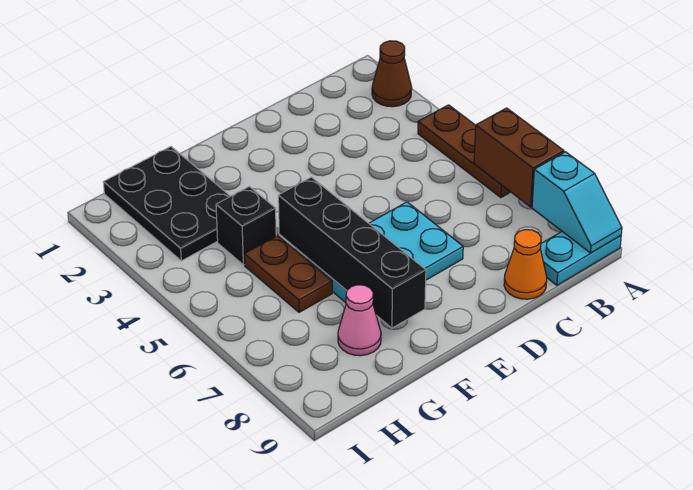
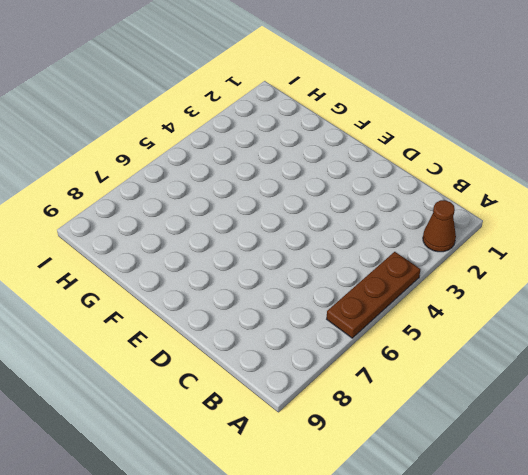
none -> cyan plate A9:B9 level 1
none -> orange cone C9 level 1
none -> cyan plate D6:F7 level 1

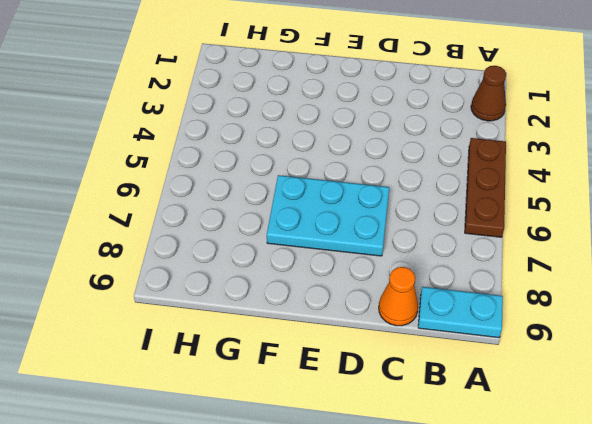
none -> black plate G1:H3 level 1
none -> black brick G4 level 1
none -> brown plate G5:G6 level 1

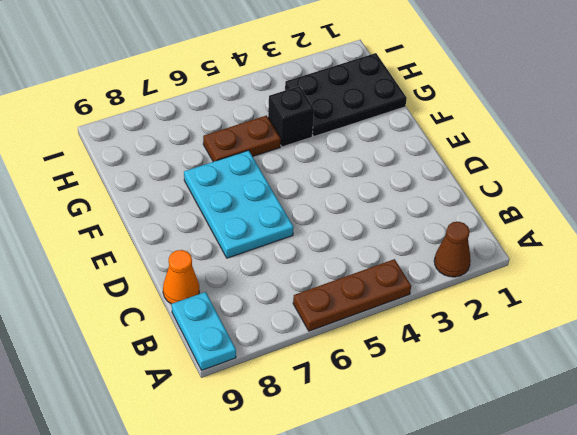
none -> pink cone G8 level 1
none -> brown brick A6:A7 level 2
none -> cyan slope A8:A9 level 2 top 8

